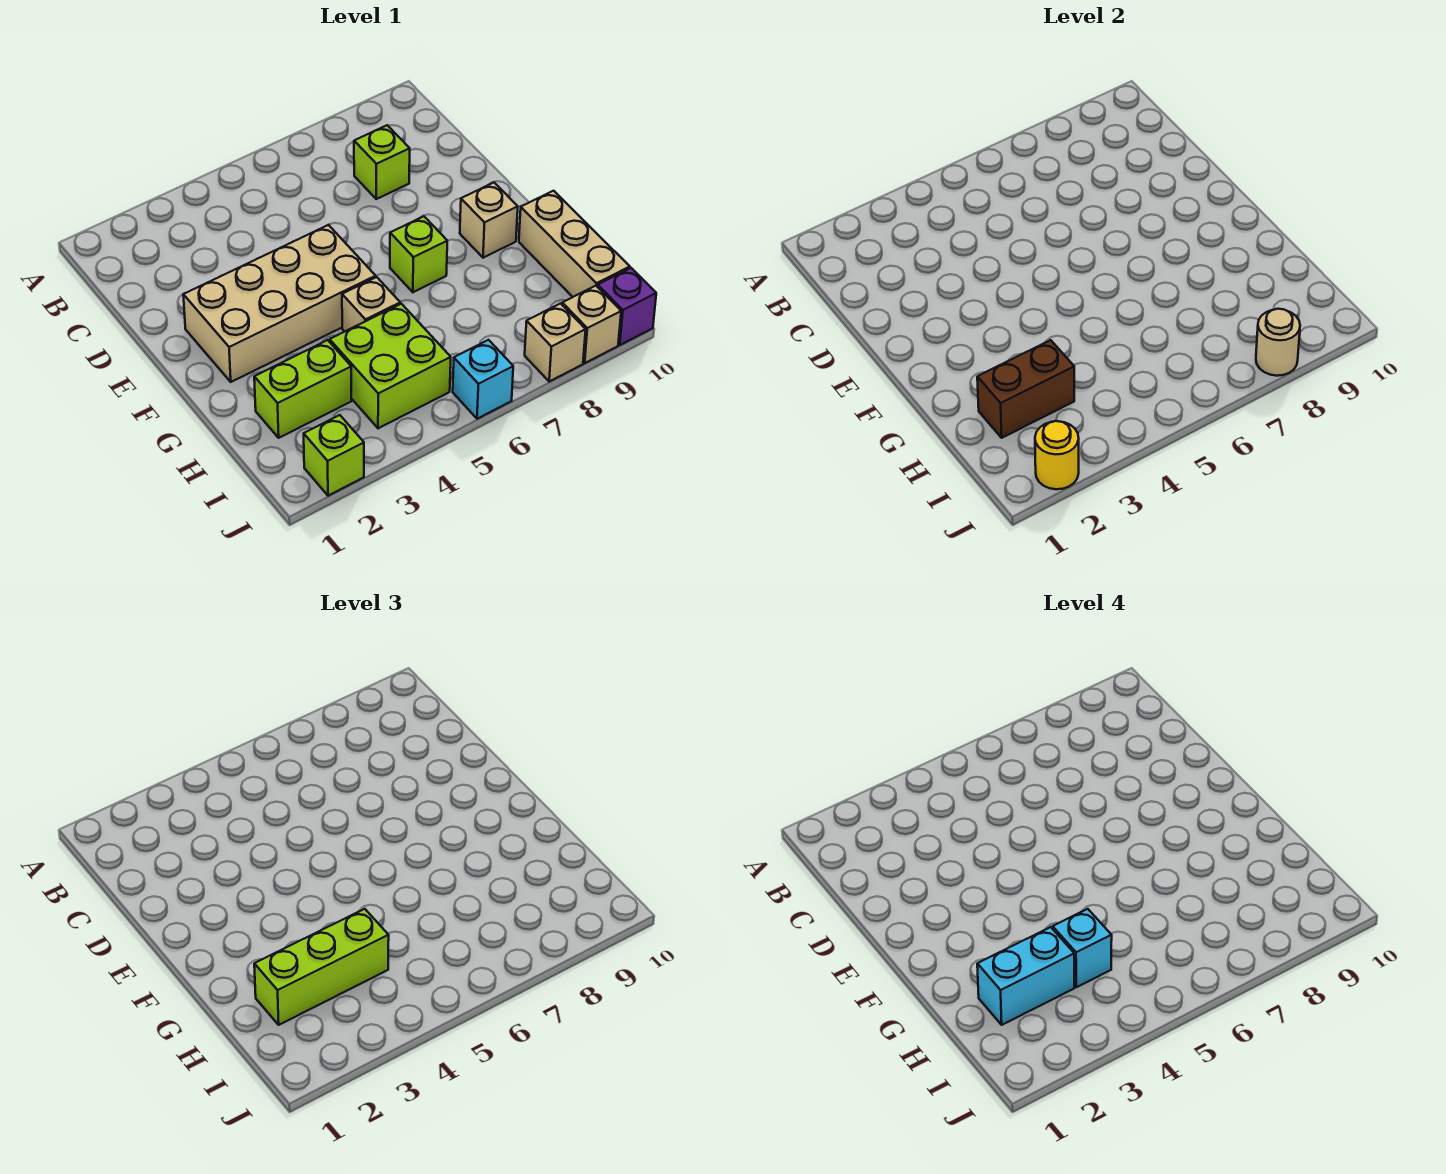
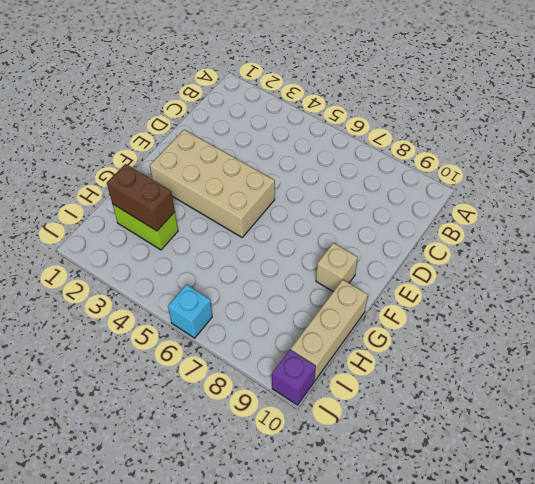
none -> lime brick C8 level 1
none -> lime brick F7 level 1
none -> tan brick G5 level 1

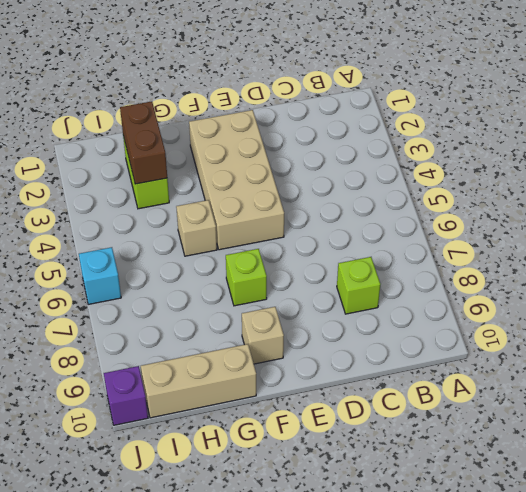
none -> lime brick H4:I5 level 1
none -> lime brick J2 level 1
none -> tan brick J8 level 1

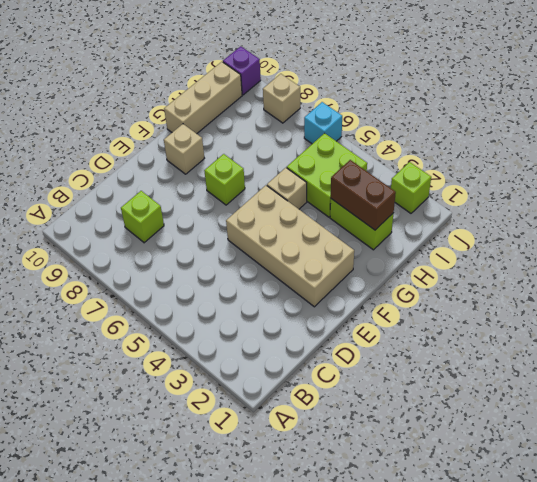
none -> tan brick J9 level 1
none -> yellow round brick J2 level 2
none -> tan round brick J8 level 2

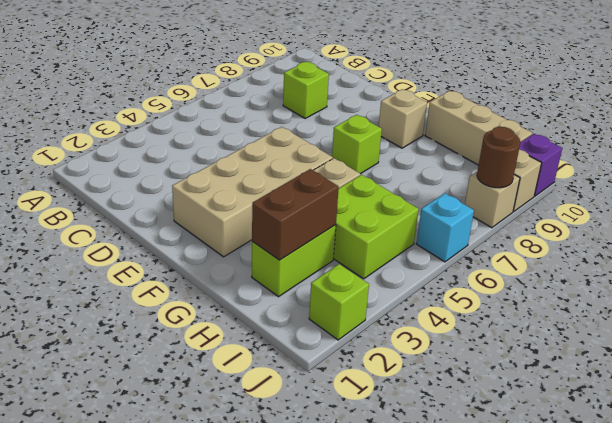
brown round brick J8 level 2 -> tan round brick J8 level 2
none -> yellow round brick J2 level 2
none -> lime brick H2:H4 level 3
none -> cyan brick H2:H3 level 4

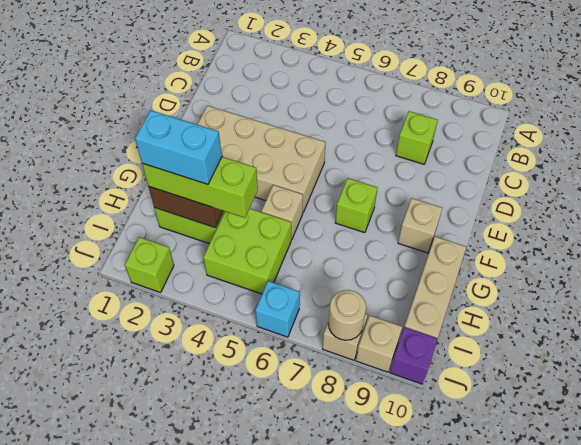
none -> yellow round brick J2 level 2
none -> cyan brick H4 level 4

